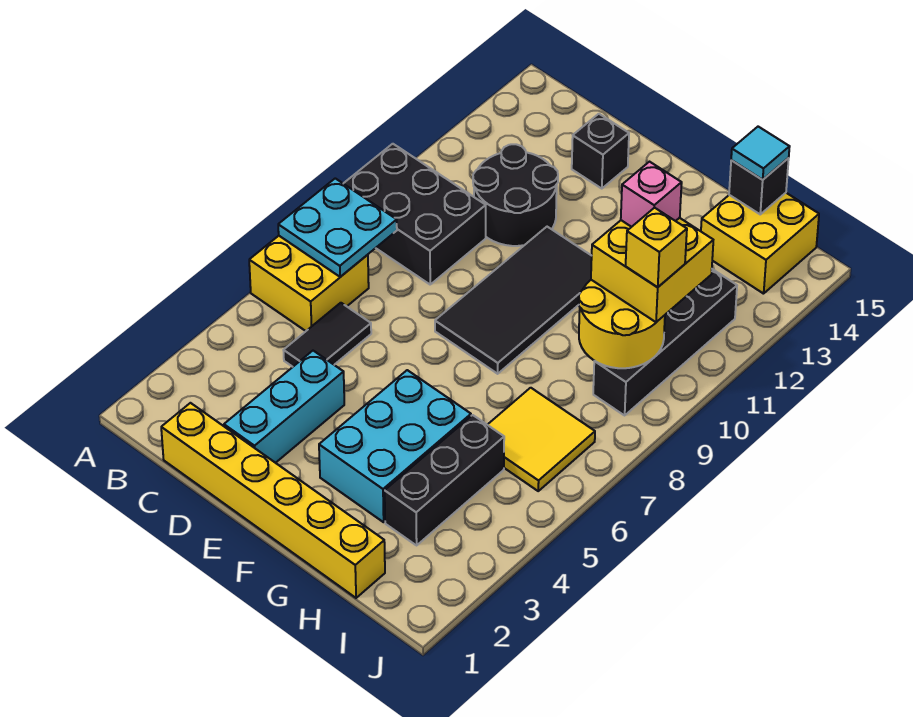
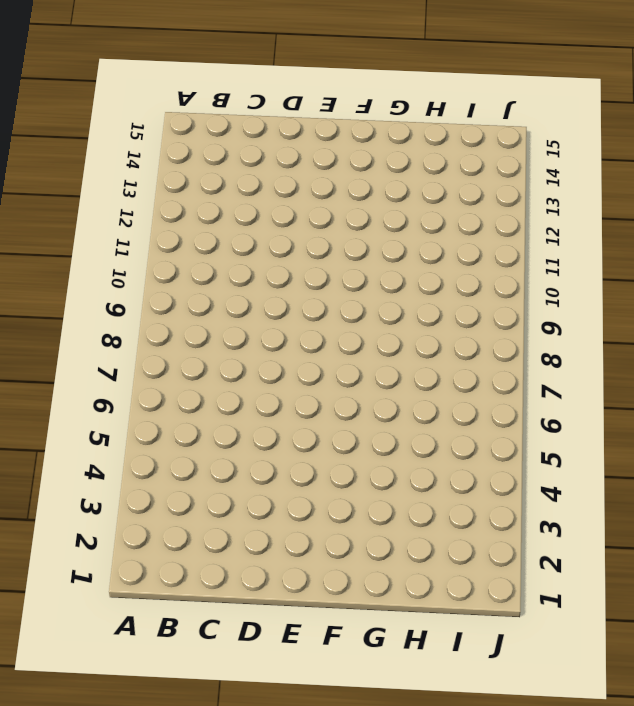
none -> yellow brick A6:B7 level 1
none -> black brick A9:C10 level 1
none -> yellow brick C1:H1 level 1

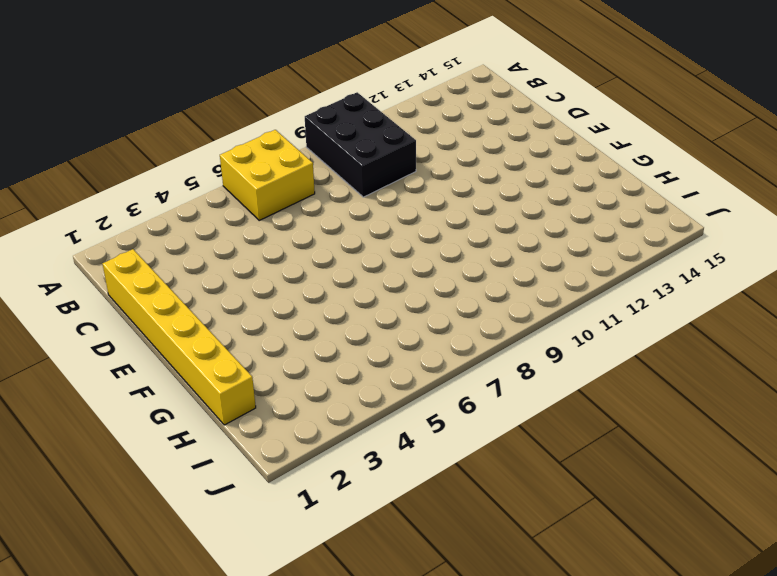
none -> black tile C5:C6 level 1
none -> black round brick C11:D12 level 1
none -> cyan brick D2:D4 level 1

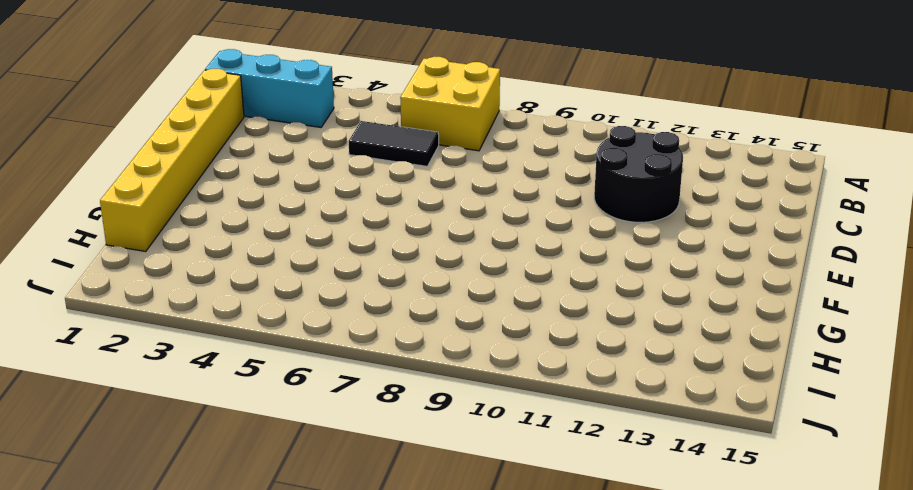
cyan brick B1:B3 level 1 -> cyan brick D2:D4 level 1
none -> black brick A9:C10 level 1
none -> black brick D14 level 1
none -> black tile E8:F11 level 1

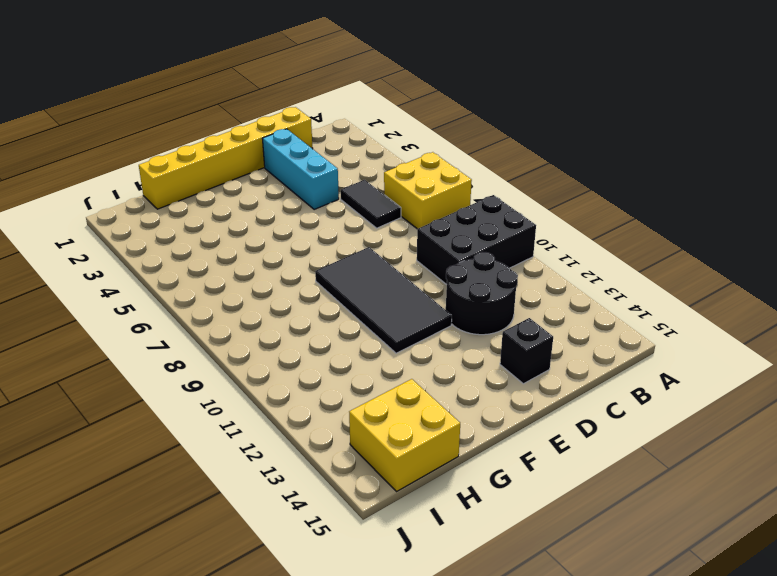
none -> cyan brick F3:G5 level 1
none -> black brick H3:H5 level 1
none -> yellow tile H6:I7 level 1

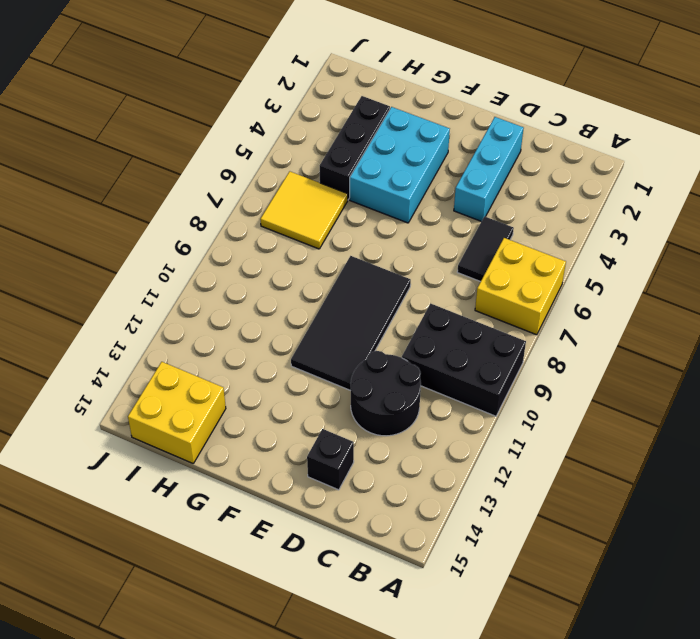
none -> yellow brick C1:H1 level 1
none -> black brick I9:I12 level 1
none -> cyan plate A7:B8 level 2

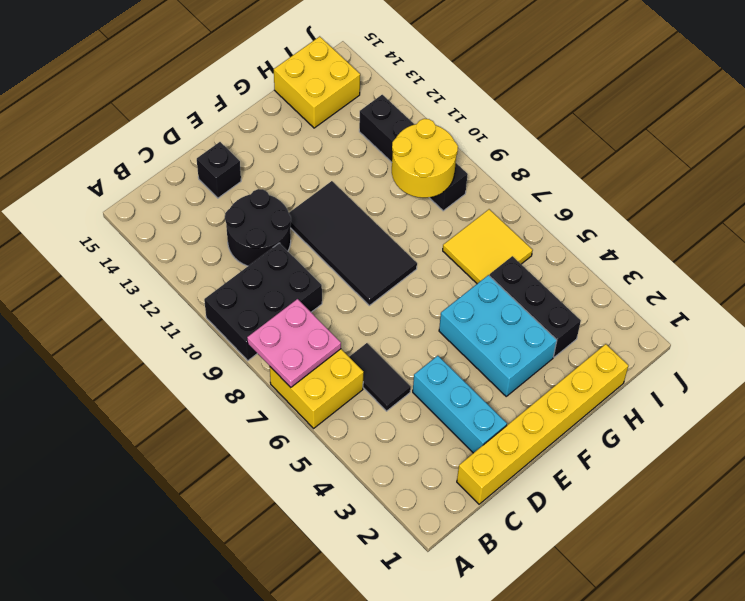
pink plate A7:B8 level 2 -> cyan plate A7:B8 level 2
none -> black brick H15 level 2
none -> yellow brick H10:I11 level 3
none -> cyan tile H15 level 3

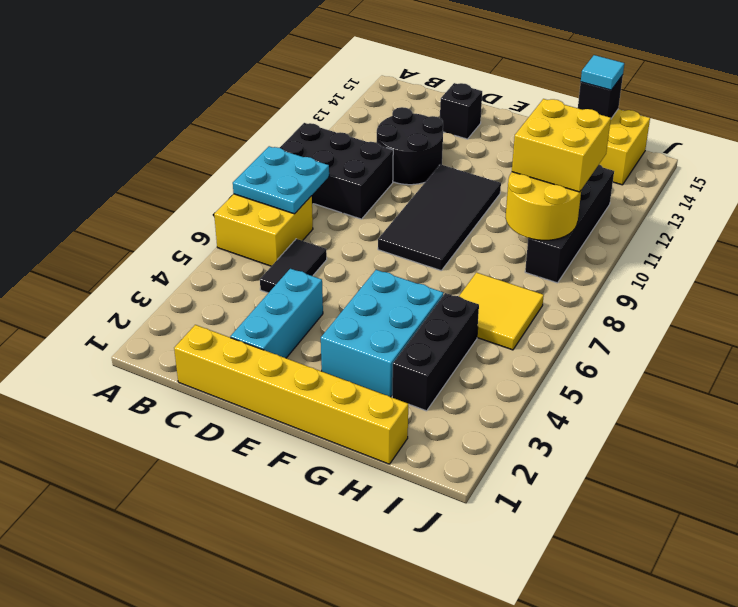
none -> pink brick H11 level 4
none -> yellow brick I10 level 4

